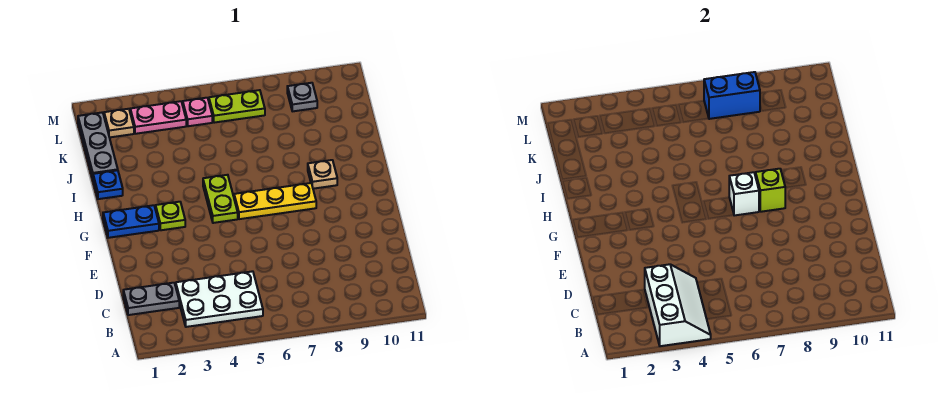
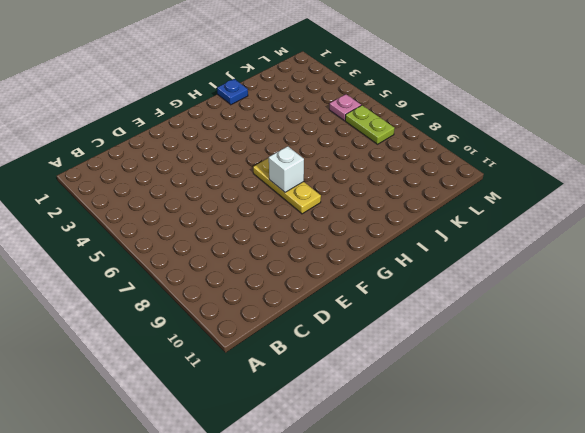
none -> white plate B3:C5 level 1
none -> grey plate C1:C2 level 1
none -> blue plate G1:G2 level 1

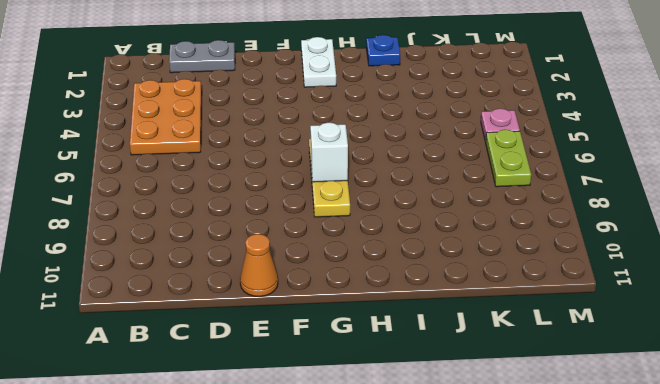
orange plate B3:C5 level 1 -> white plate B3:C5 level 1
grey plate C1:D1 level 1 -> grey plate C1:C2 level 1
orange cone E11 level 1 -> none
white plate G1:G2 level 1 -> blue plate G1:G2 level 1
none -> lime plate G3 level 1
none -> lime plate G5:H5 level 1
none -> tan plate H9 level 1

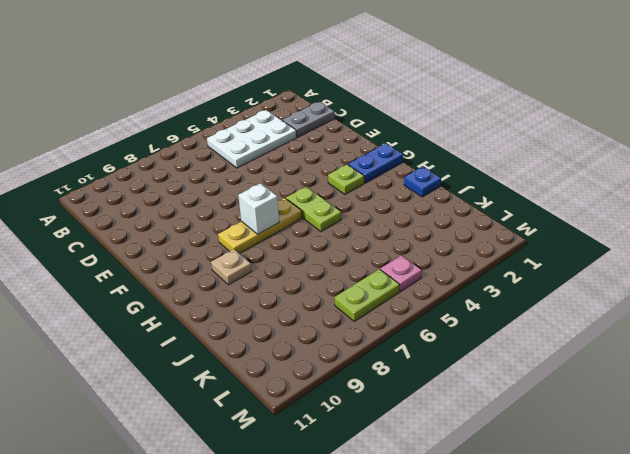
none -> grey plate J1:L1 level 1
none -> tan plate L2 level 1
none -> pink plate L3:L4 level 1

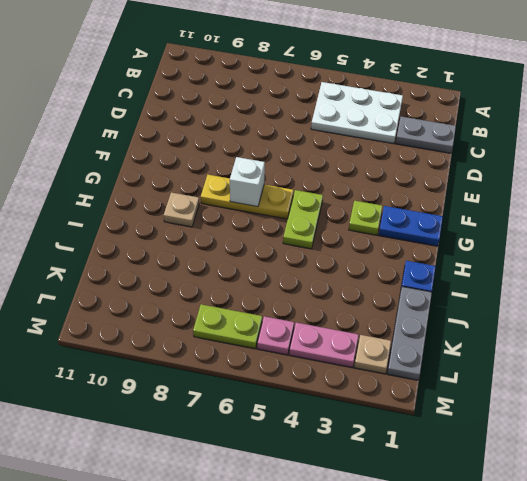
none -> grey plate L9 level 1
none -> white slope A3:C4 level 2 top 3
none -> lime brick G8 level 2

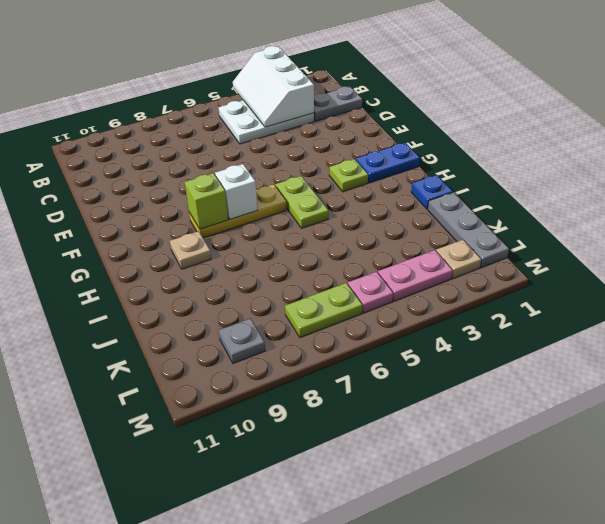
none -> blue brick L7:L8 level 2

